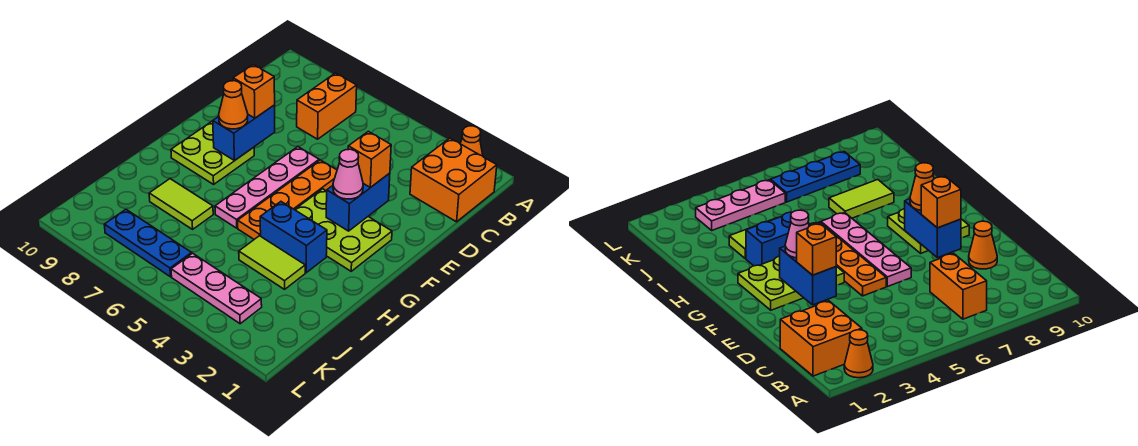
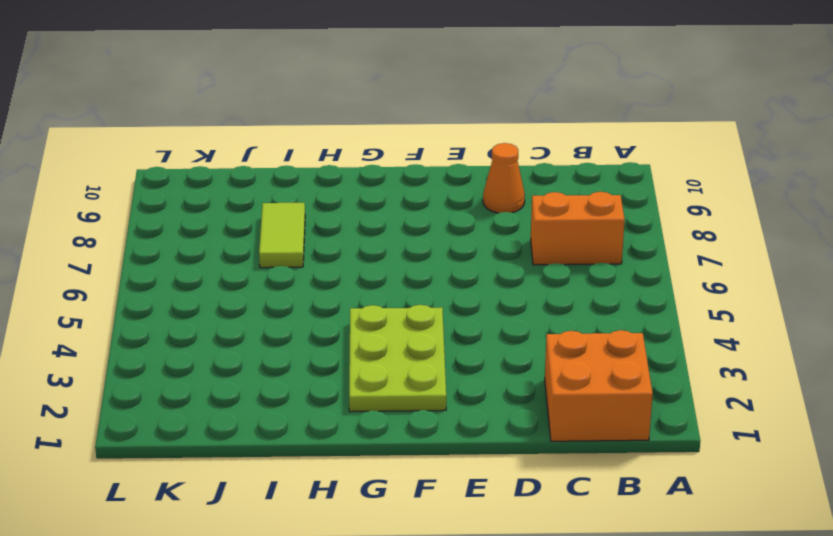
none -> orange cone A2 level 1
none -> orange plate E5:H5 level 1
none -> pink plate E6:H6 level 1

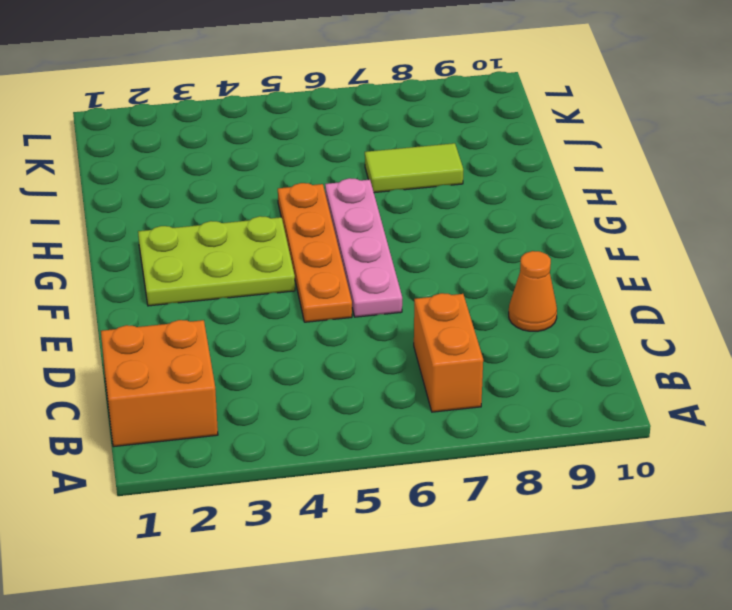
none -> orange cone A2 level 1
none -> lime plate F8:G9 level 1
none -> blue brick H3:H4 level 1

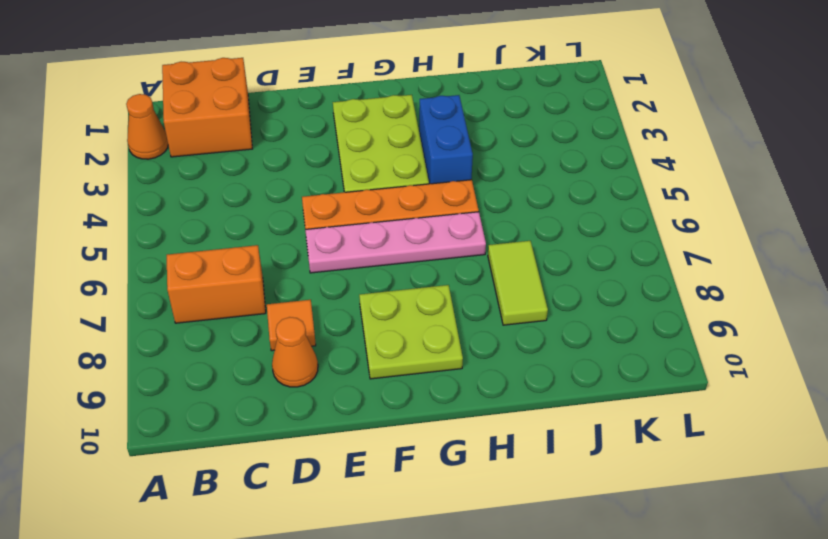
orange tile D8 level 1 -> none
none -> lime tile I3:I4 level 1
none -> pink plate K3:K5 level 1
none -> blue plate K6:K8 level 1

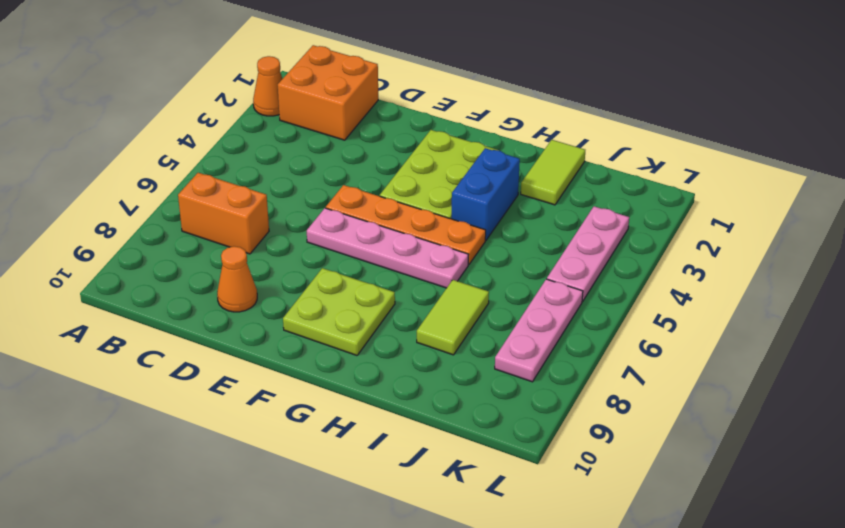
lime tile I1:I2 level 1 -> lime tile I3:I4 level 1
pink plate K6:K8 level 1 -> blue plate K6:K8 level 1
none -> blue brick E3:F3 level 2
none -> blue brick E8:F8 level 2
none -> orange brick E3 level 3

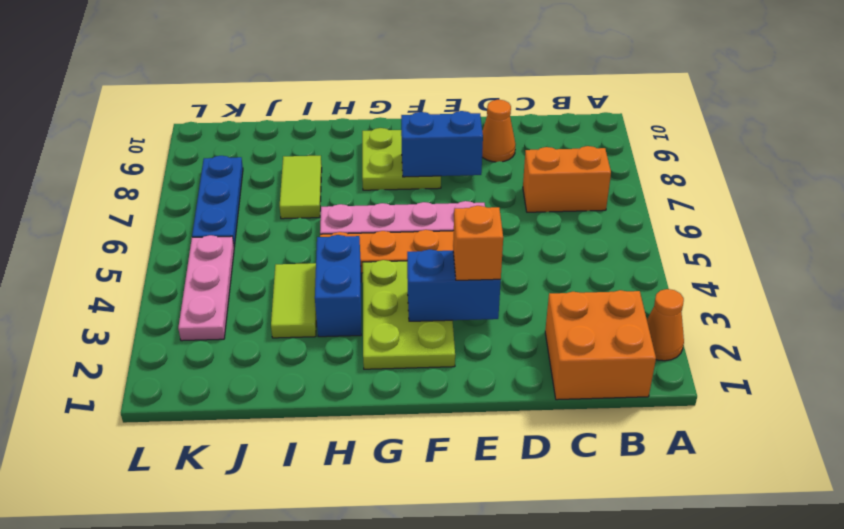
none -> orange brick E8 level 3
none -> pink cone F3 level 3
none -> orange cone F8 level 3

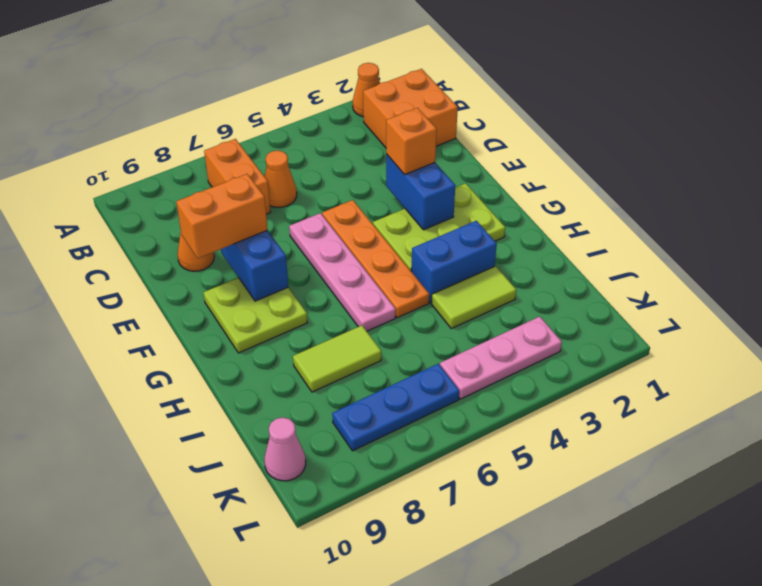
orange cone C6 level 1 -> orange cone F8 level 3
orange brick E8:E9 level 3 -> orange brick E8 level 3
pink cone K10 level 1 -> pink cone F3 level 3

